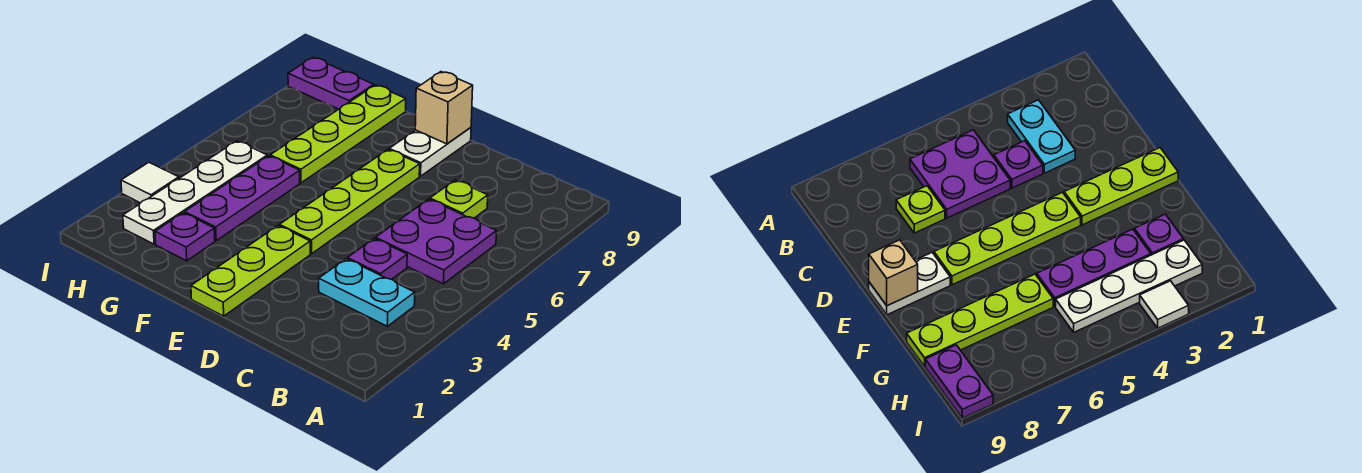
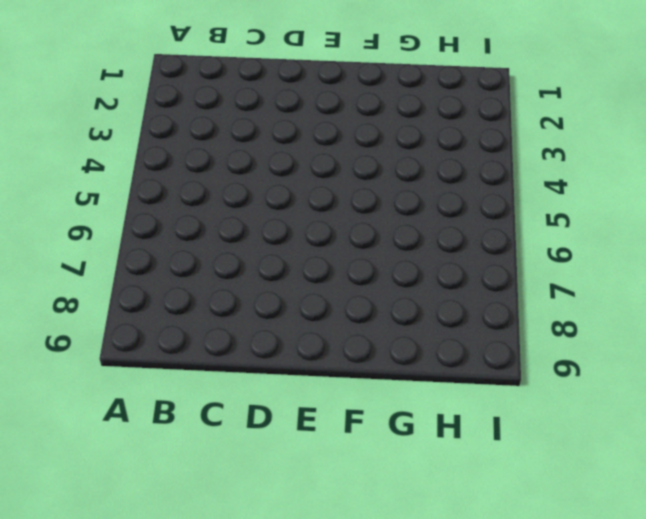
none -> cyan plate B3:C3 level 1
none -> purple plate B5:C6 level 1
none -> purple plate C4 level 1

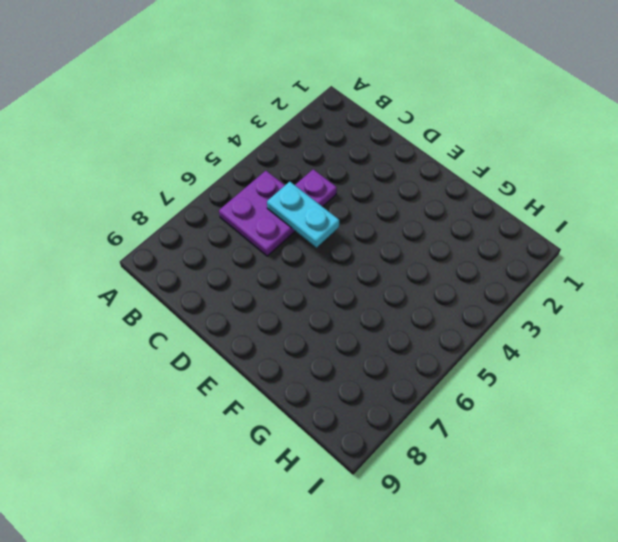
cyan plate C5:D5 level 2 -> cyan plate B3:C3 level 1
none -> lime plate C7 level 1
none -> lime plate E1:E3 level 1
none -> lime plate E4:E7 level 1

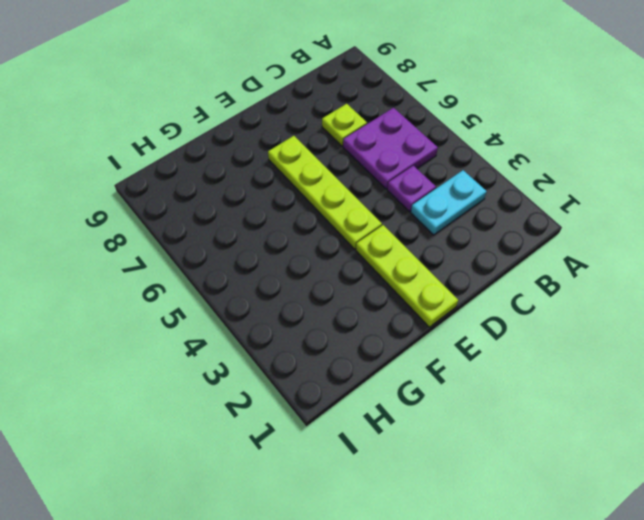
none -> white plate E8:E9 level 1
none -> purple plate G2 level 1
none -> purple plate G3:G5 level 1

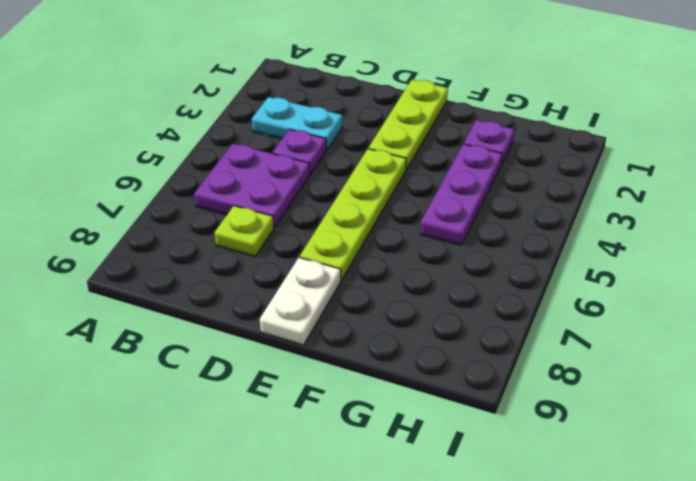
none -> lime plate G6:G9 level 1
none -> white plate H2:H5 level 1
none -> purple plate H9:I9 level 1

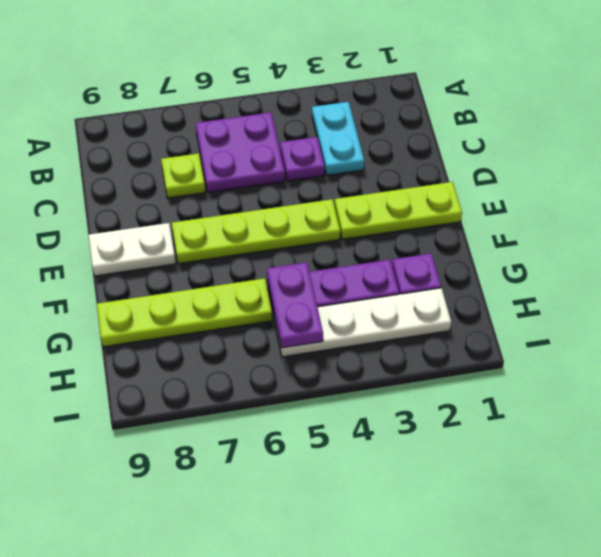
purple plate G5:H5 level 2 -> purple plate H9:I9 level 1
none -> white tile I3 level 1
none -> tan brick E9 level 2

